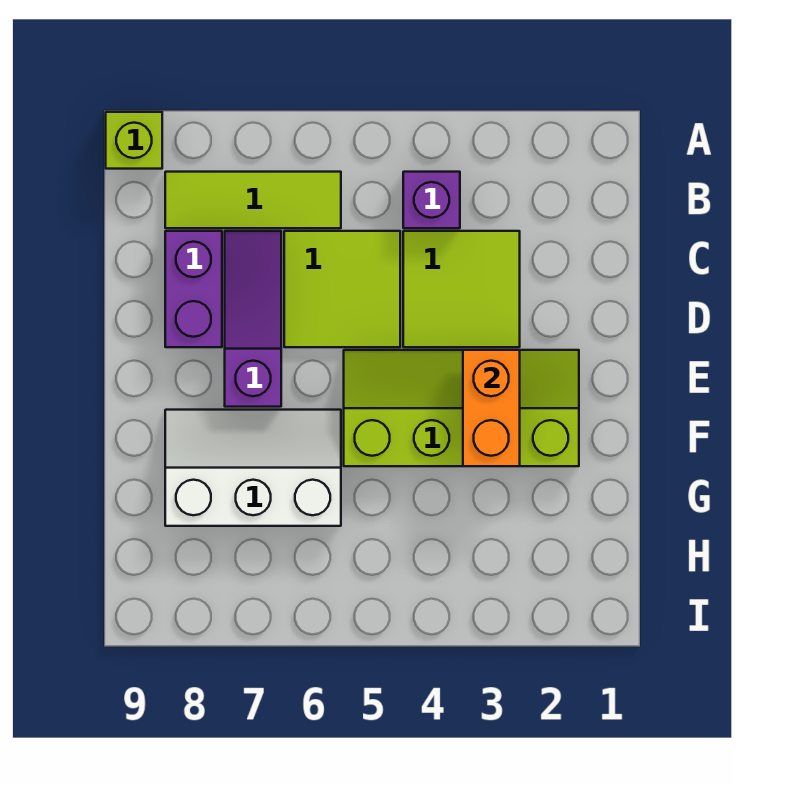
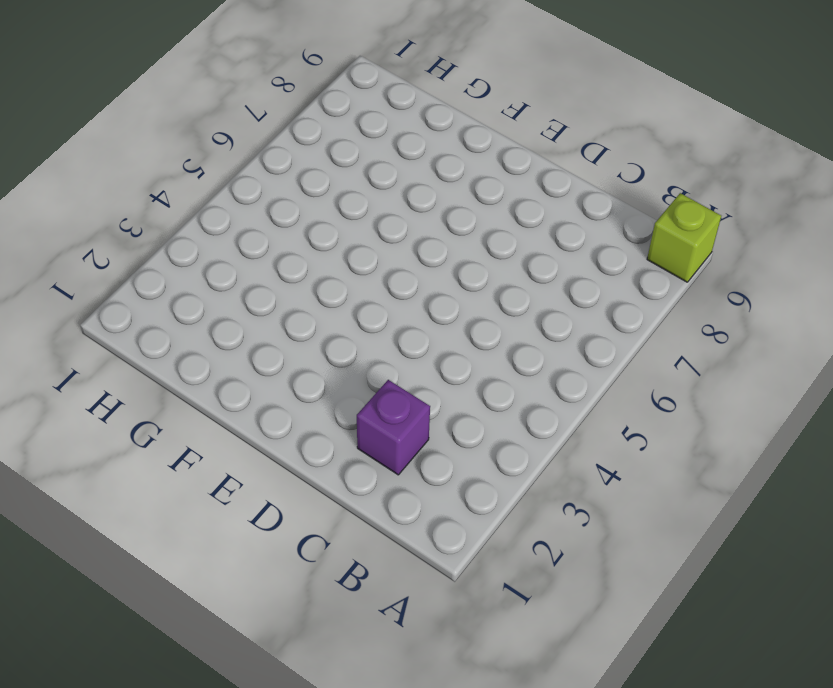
purple brick C2 level 1 -> purple brick B4 level 1
none -> lime tile B6:B8 level 1
none -> lime tile C3:D4 level 1

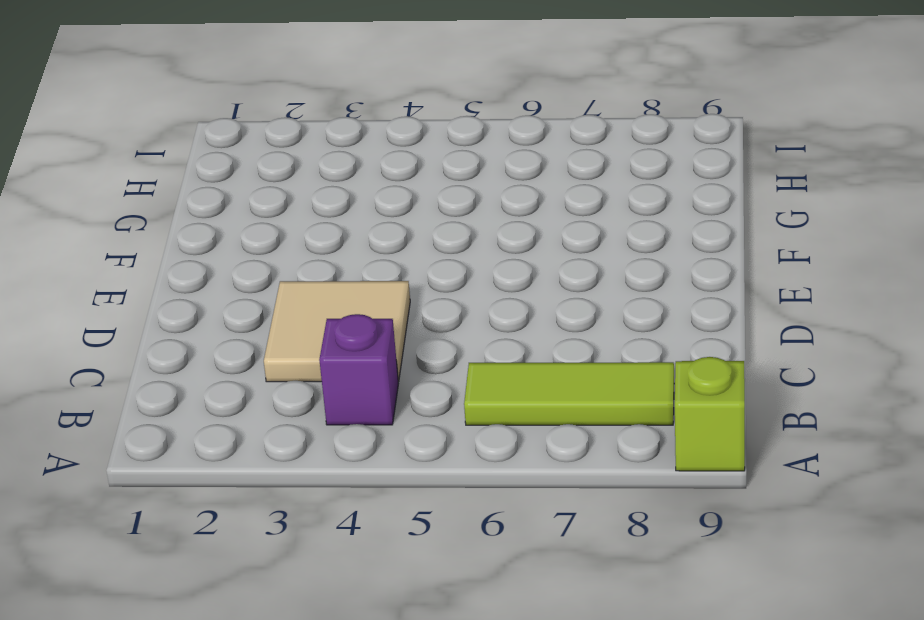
tan tile C3:D4 level 1 -> lime tile C3:D4 level 1
none -> lime tile C5:D6 level 1
none -> purple slope C7:E7 level 1 top E

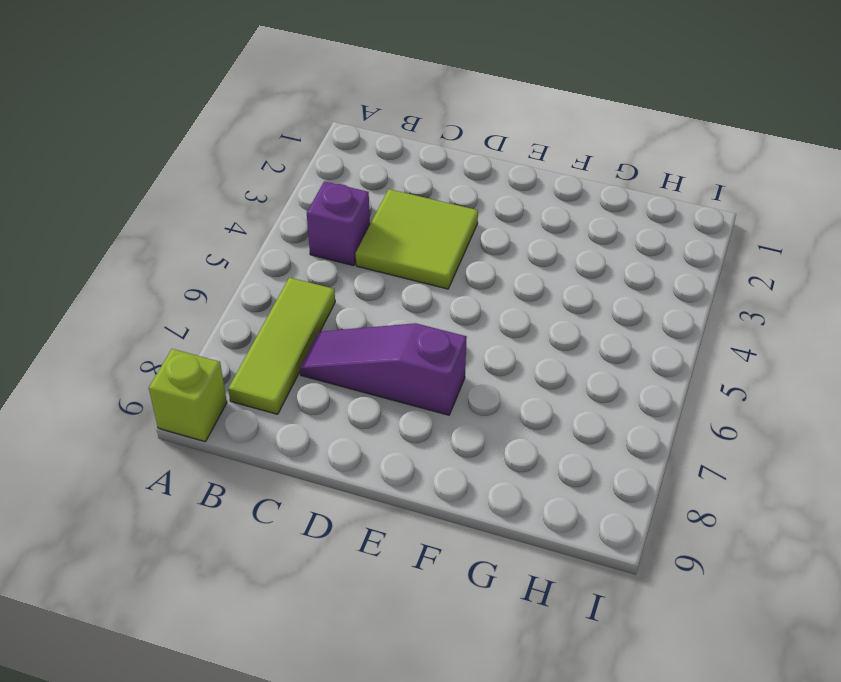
none -> lime tile C5:D6 level 1
none -> purple brick C8:D8 level 1

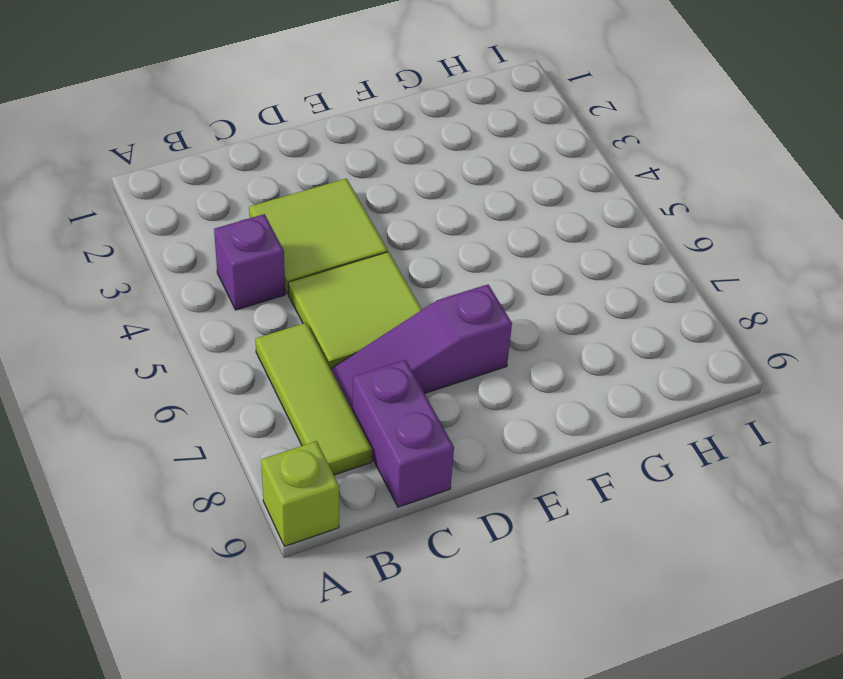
purple brick C8:C9 level 1 -> purple brick C8:D8 level 1
none -> lime slope E2:F5 level 1 top F
none -> white slope F6:G8 level 1 top G

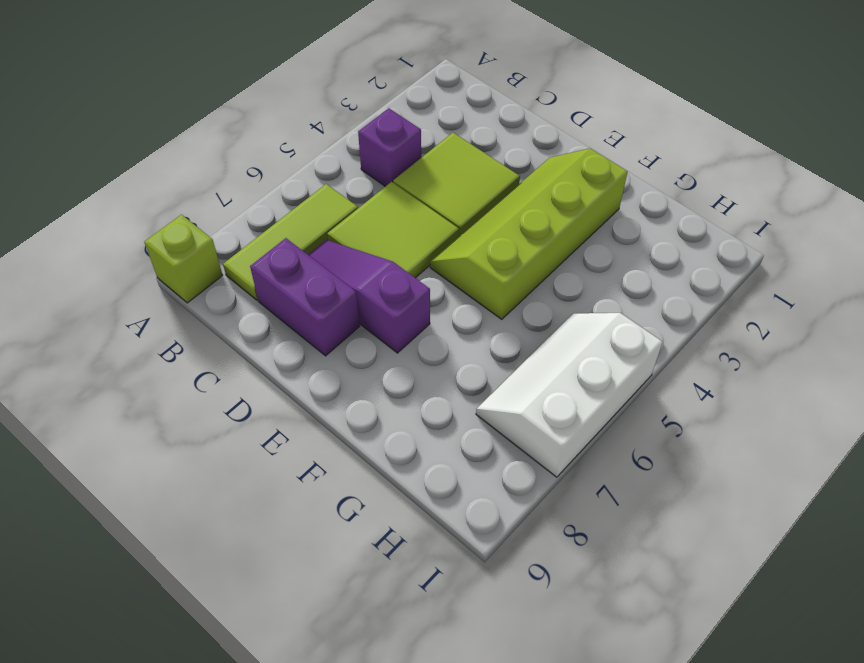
white slope H5:I7 level 1 top I -> white slope F6:G8 level 1 top G
none -> orange brick E3:F3 level 2

